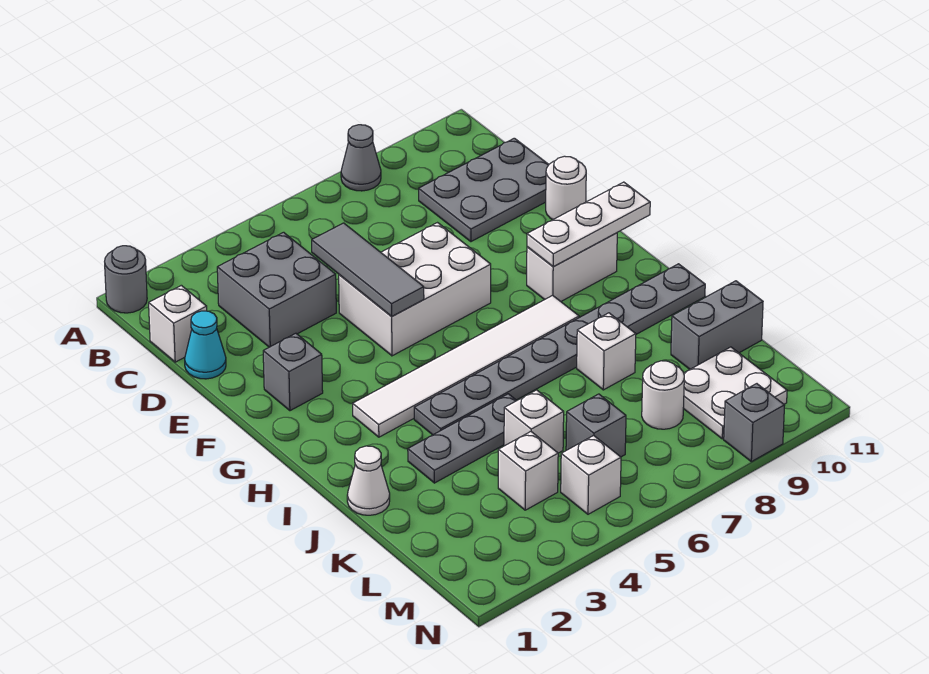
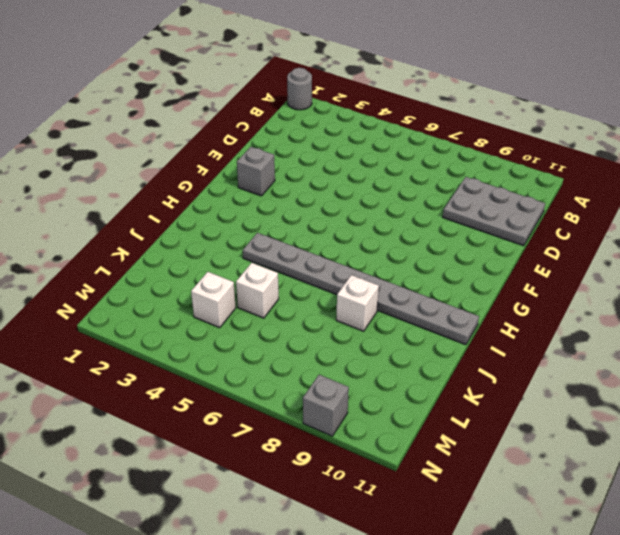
none -> grey cone A8 level 1
none -> white brick C1 level 1
none -> grey brick C3:D4 level 1

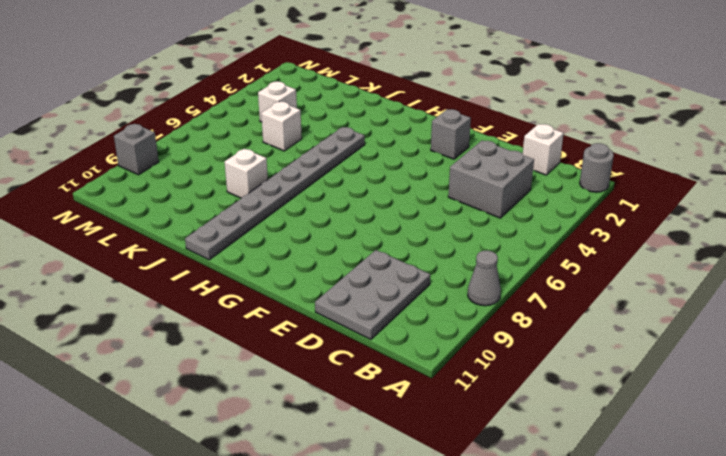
none -> cyan cone D1 level 1
none -> white brick E5:F7 level 1
none -> white round brick E11 level 1

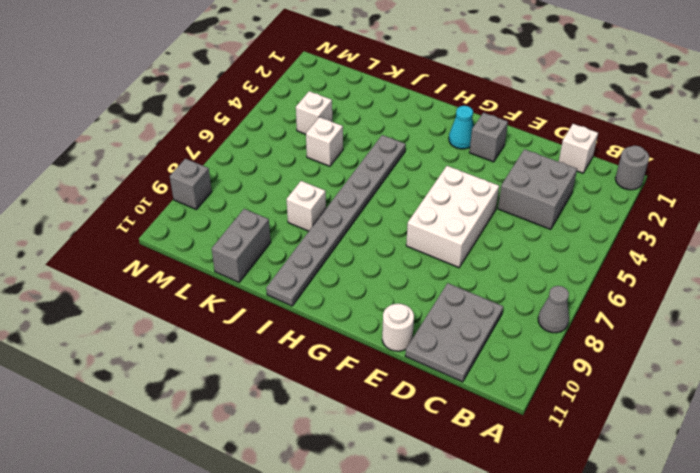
cyan cone G2 level 1 -> cyan cone D1 level 1
none -> white brick G9:G10 level 1
none -> white tile H3:H8 level 1
none -> white cone J1 level 1

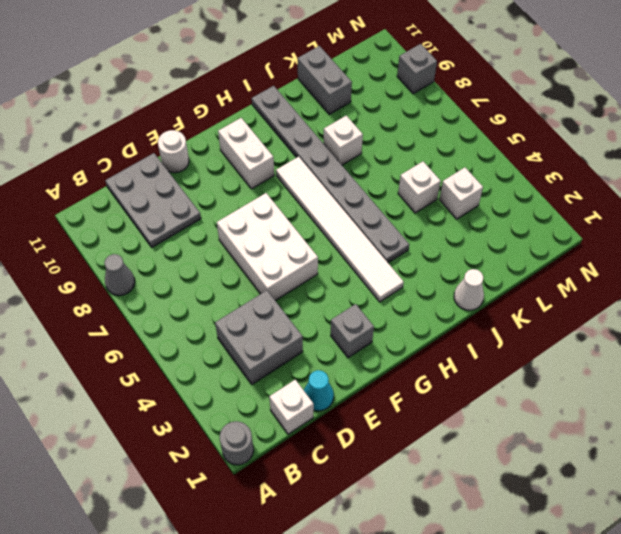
none -> grey plate J3:J5 level 1
none -> grey brick L6 level 1
none -> white round brick L8 level 1

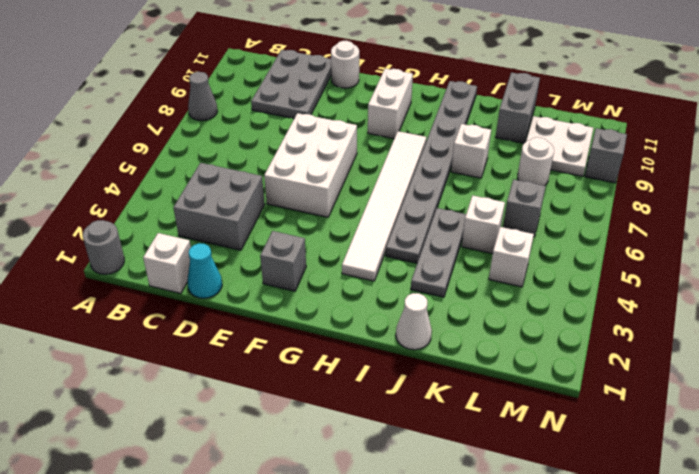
none -> white brick M5 level 1
none -> grey tile D5:F5 level 2
none -> white plate G9:G11 level 2

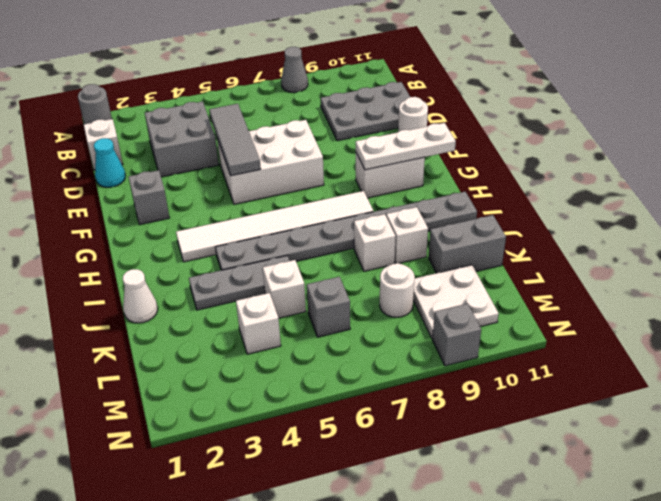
white brick J9 level 1 -> white brick M5 level 1

